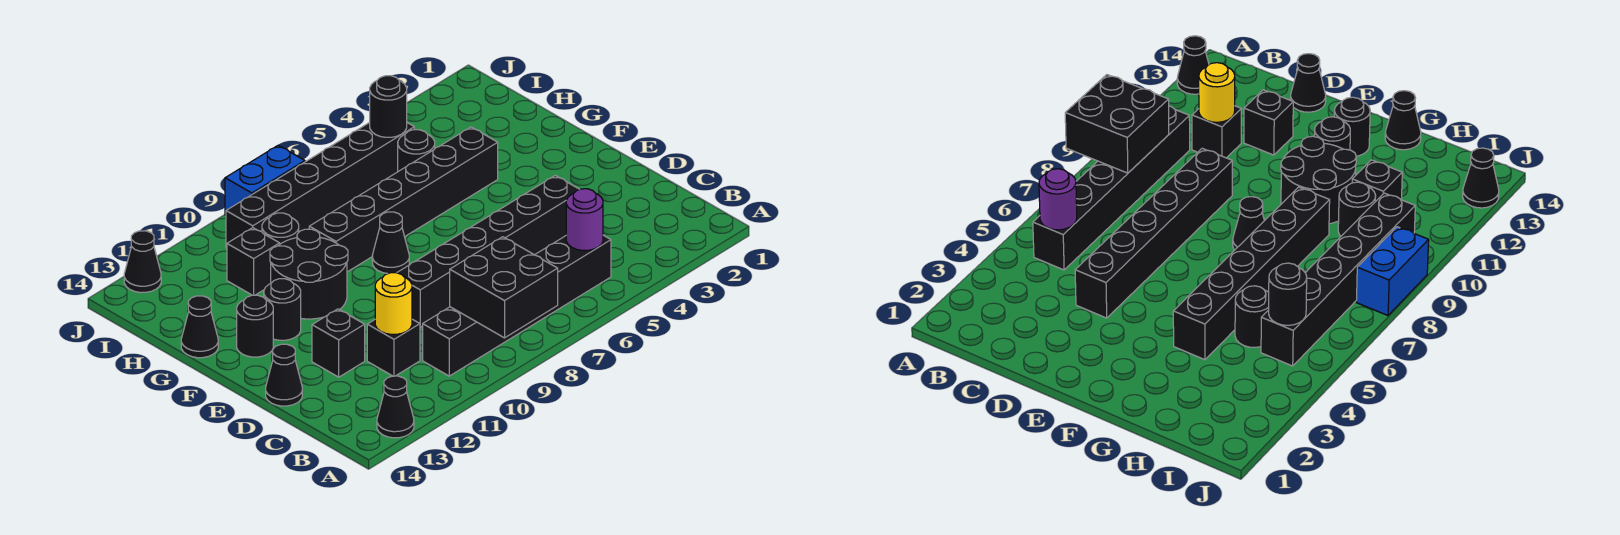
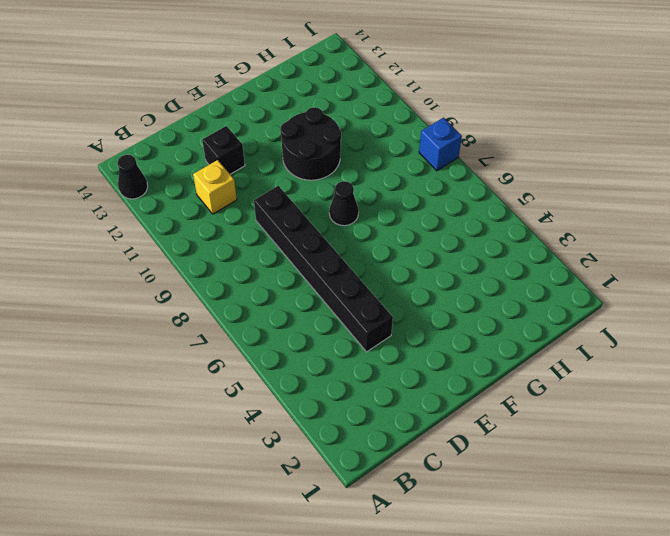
yellow brick C11 level 1 -> black brick C11 level 1
blue brick J8 level 1 -> blue brick J8:J9 level 1
none -> black brick B5:B10 level 1
none -> black cone D14 level 1
none -> black round brick F12 level 1

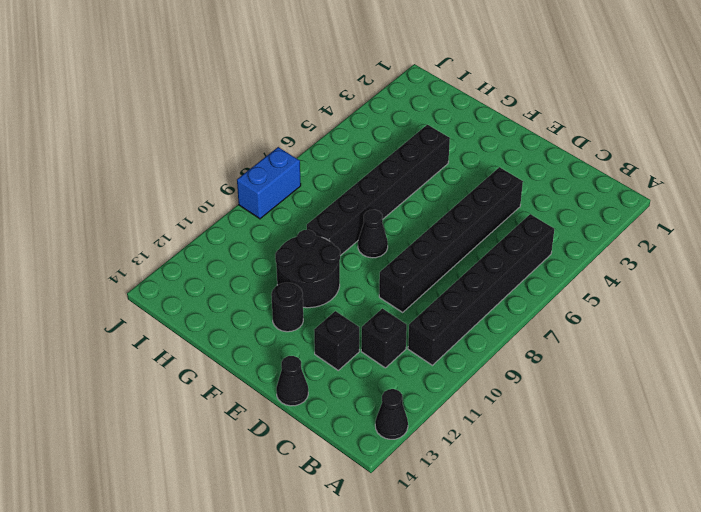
none -> black round brick F13 level 1
none -> black cone G14 level 1
none -> black round brick H5 level 1

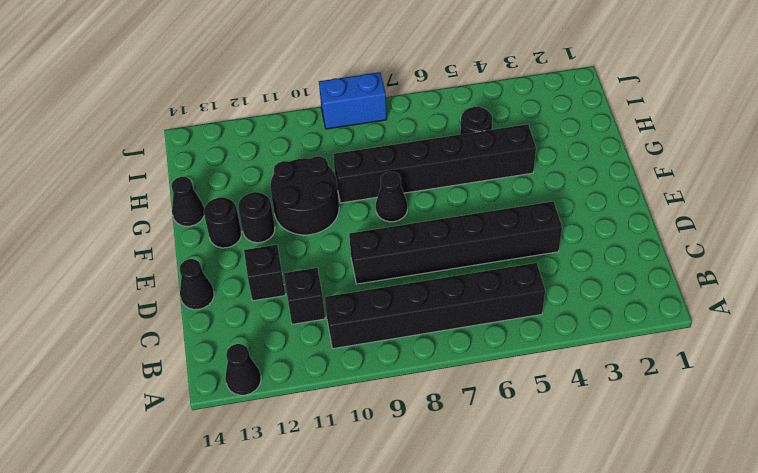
none -> black round brick H10 level 1
none -> black brick H11 level 1
none -> black brick I5:I10 level 1

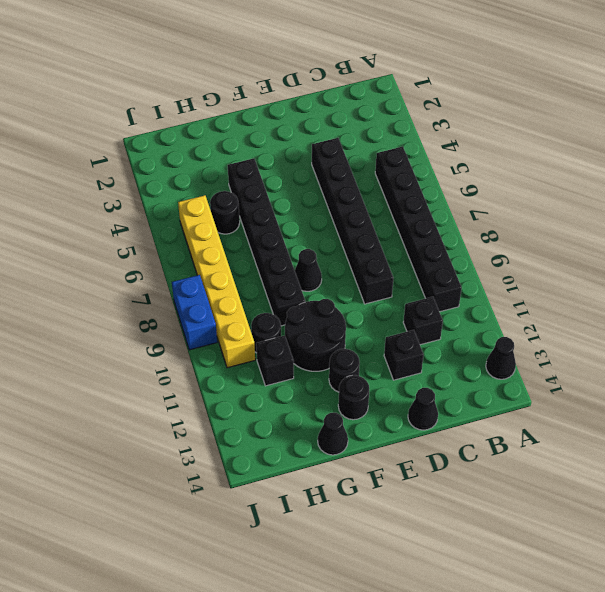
yellow brick I5:I10 level 1 -> black brick I5:I10 level 1
none -> black cone J13 level 1
none -> black brick A8:B9 level 2
none -> purple round brick B5 level 2

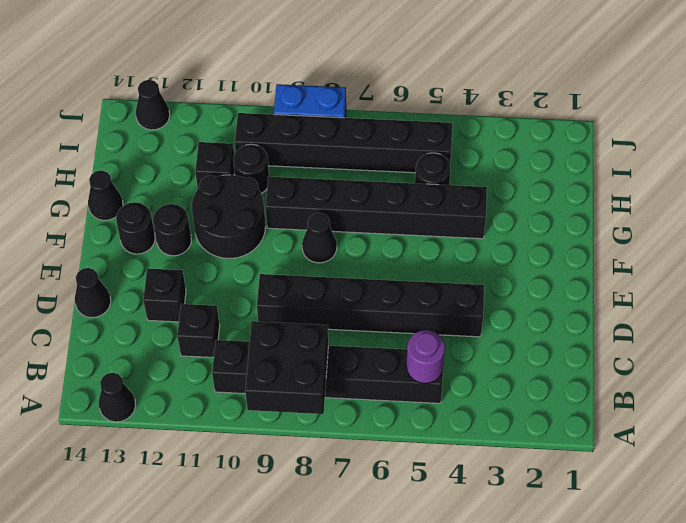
none -> yellow round brick C11 level 2
none -> black round brick I5 level 2

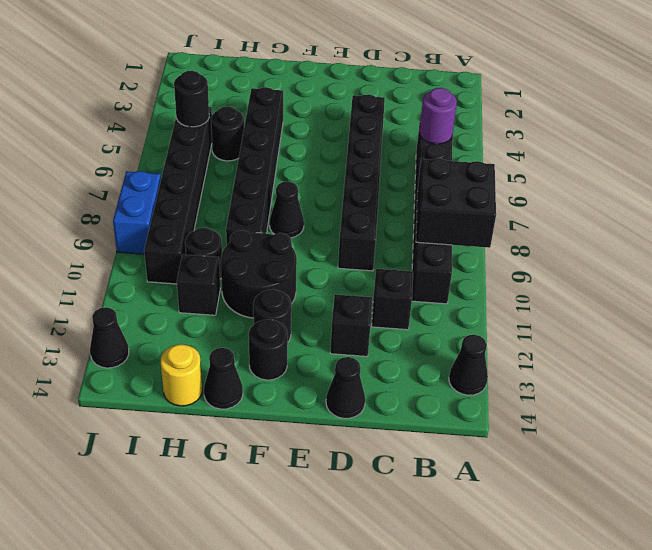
yellow round brick H14 level 1 -> yellow round brick C11 level 2

